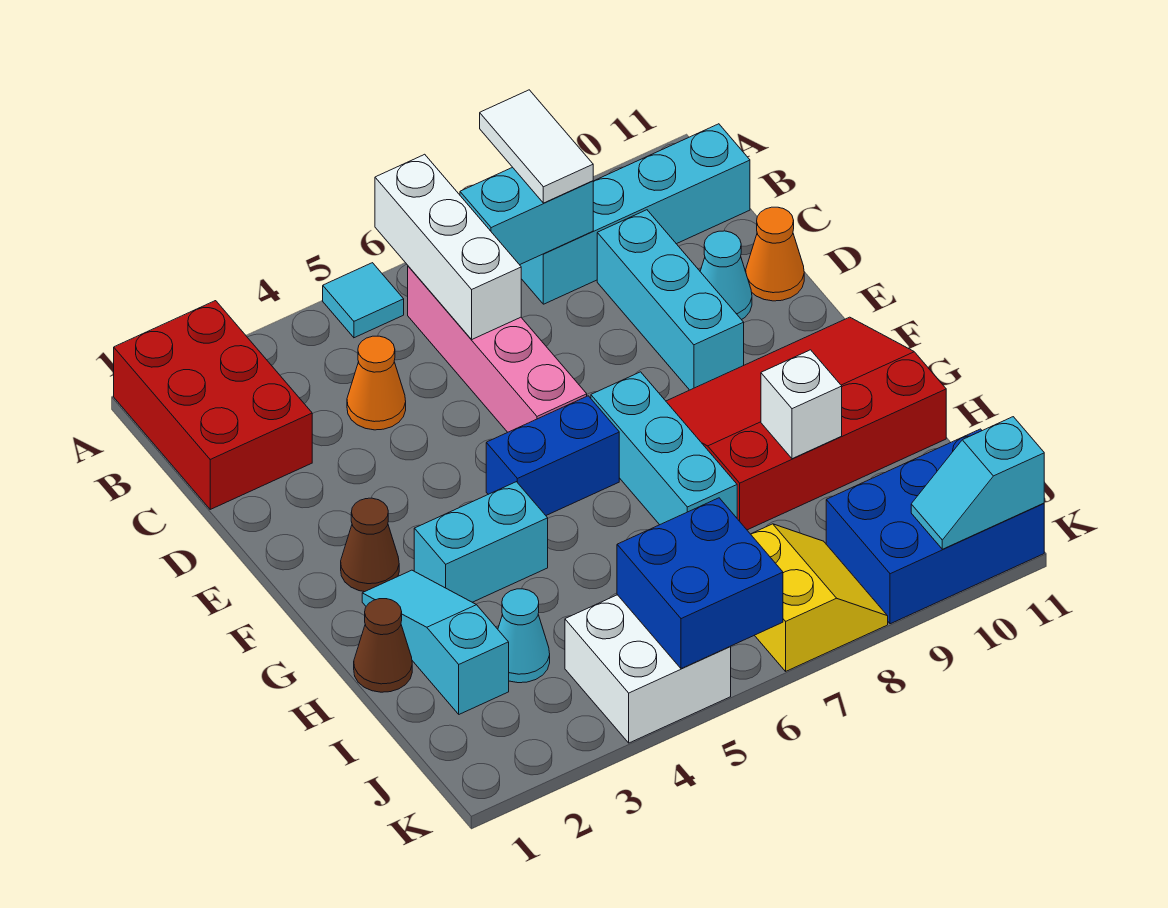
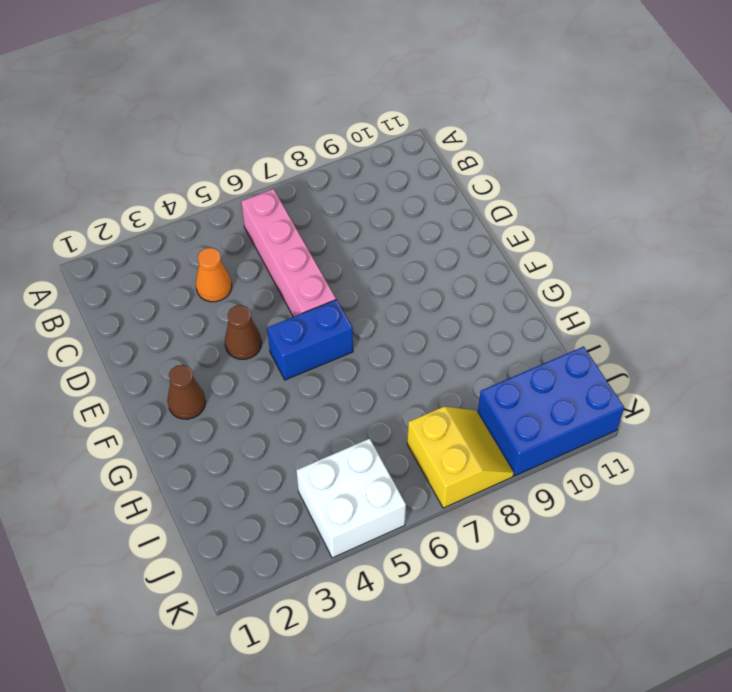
brown cone E4 level 1 -> brown cone H1 level 1
none -> red brick A1:C2 level 1
none -> cyan tile A5 level 1
none -> cyan brick B8:B11 level 1

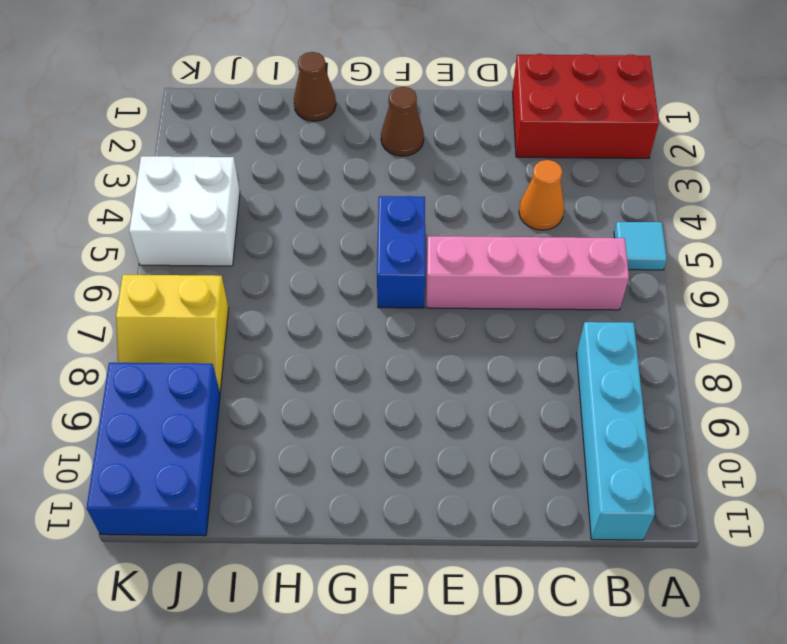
none -> cyan brick C9:E9 level 1
none -> cyan cone D10 level 1
none -> orange cone D11 level 1

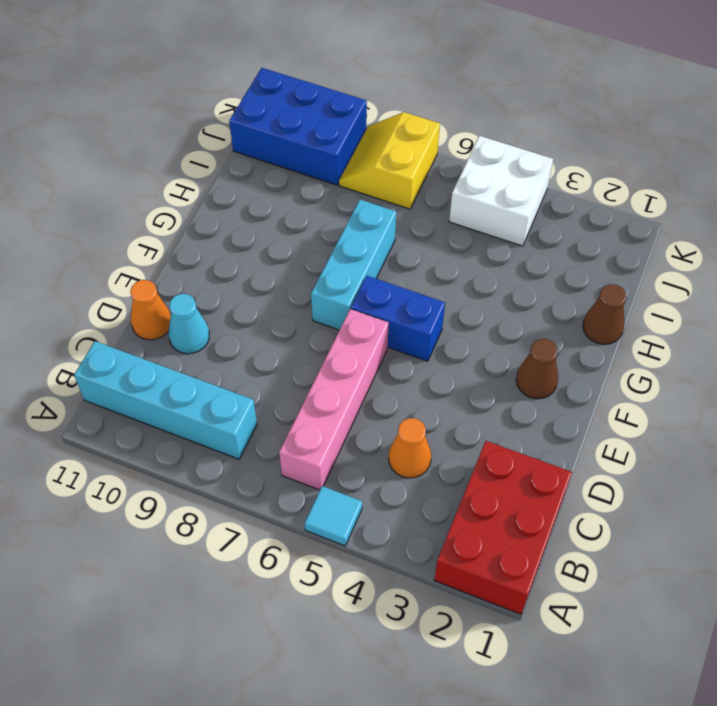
none -> cyan brick C9:E9 level 1
none -> red slope F8:H11 level 1 top H
none -> cyan slope G2:I2 level 1 top I

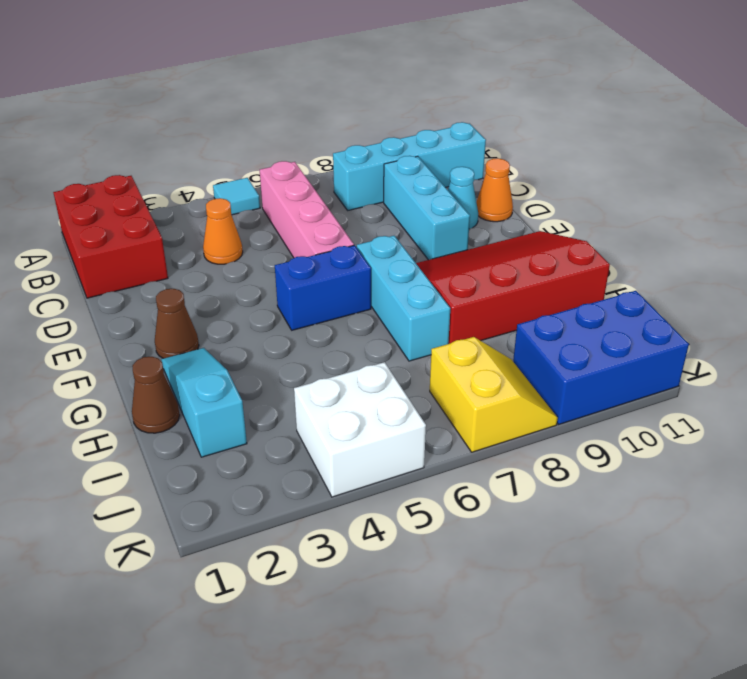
none -> cyan brick G3:G4 level 1
none -> cyan cone I3 level 1
none -> white brick A6:C6 level 2

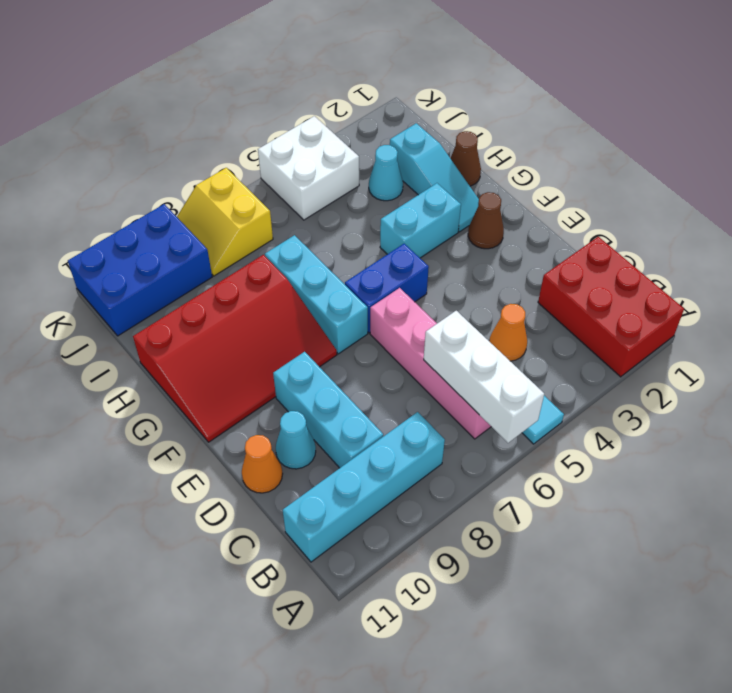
none -> cyan brick B7:B8 level 2
none -> white brick H9 level 2
none -> blue brick J5:K6 level 2

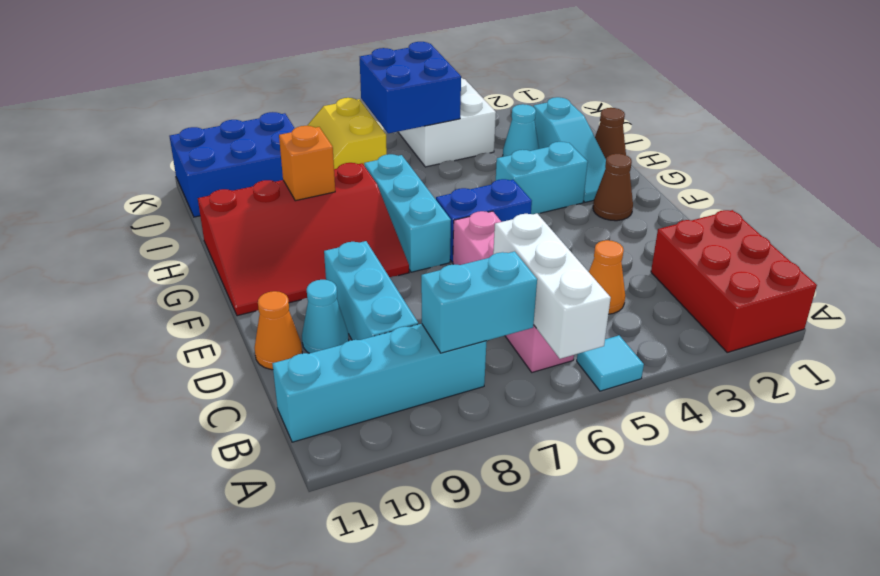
orange brick H9 level 2 -> white brick H9 level 2
none -> cyan slope K10:K11 level 2 top 11
none -> white tile A8:B8 level 3

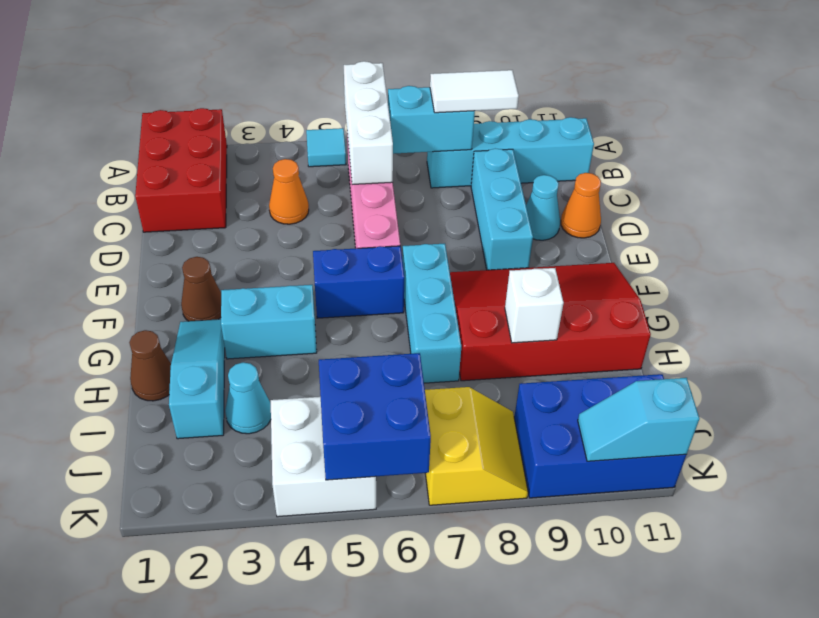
white tile B8:B9 level 3 -> white tile A8:B8 level 3

